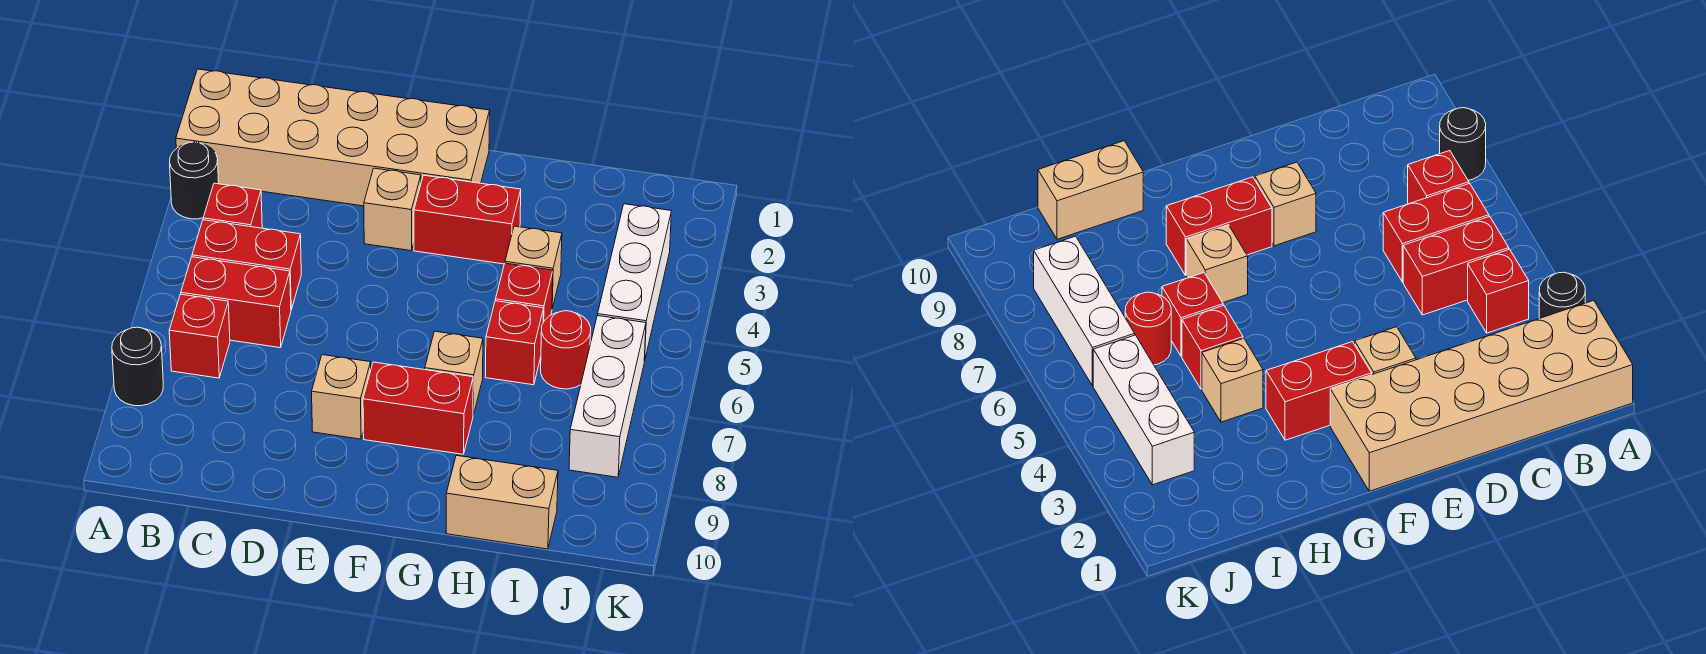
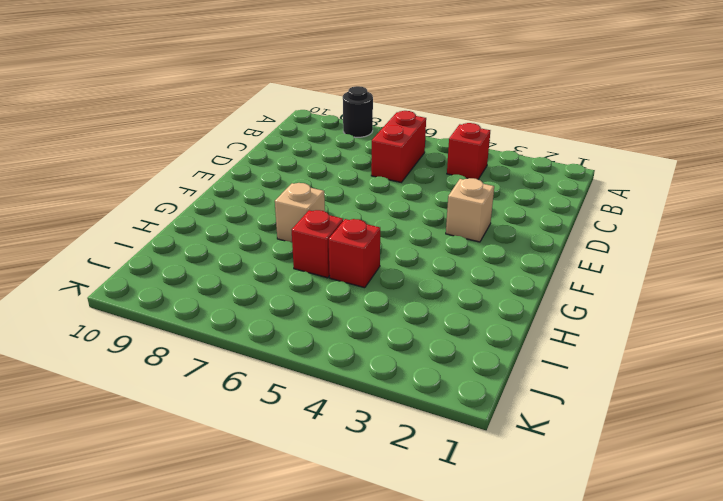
none -> tan brick A1:F2 level 1
none -> black round brick A3 level 1
none -> red brick B5:C5 level 1

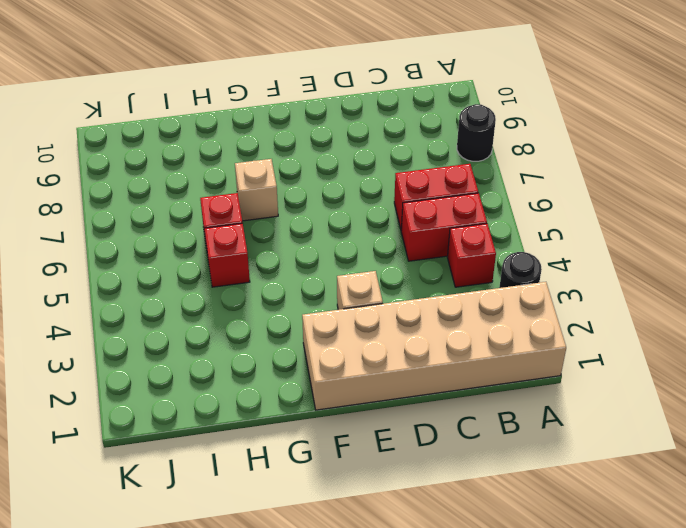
none -> red brick B7 level 1
none -> tan brick E8 level 1
none -> red brick F3:G3 level 1

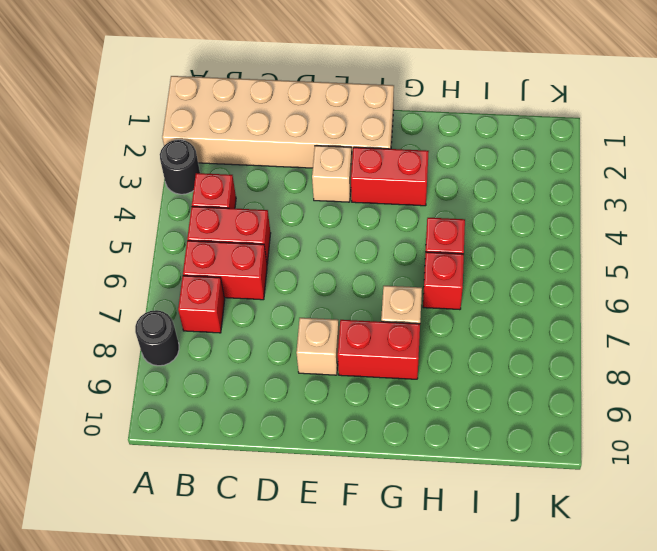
none -> tan brick H4 level 1
none -> tan brick H10:I10 level 1
none -> red round brick I6 level 1

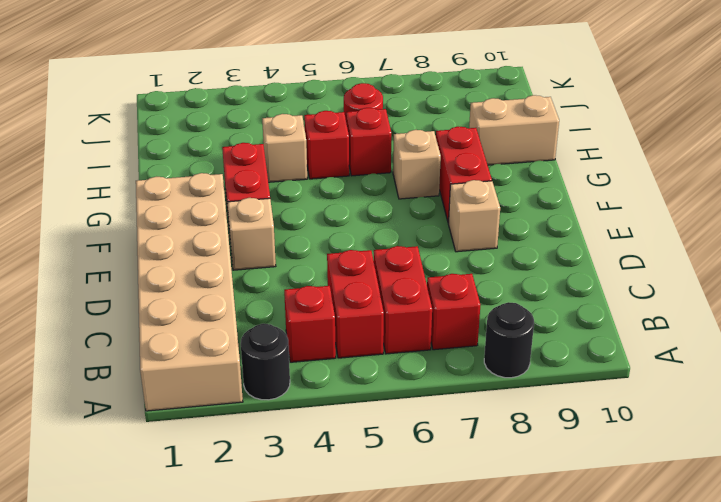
tan brick H9:H10 level 1 -> tan brick H10:I10 level 1
none -> white brick J3:J5 level 1
none -> white brick J6:J8 level 1

